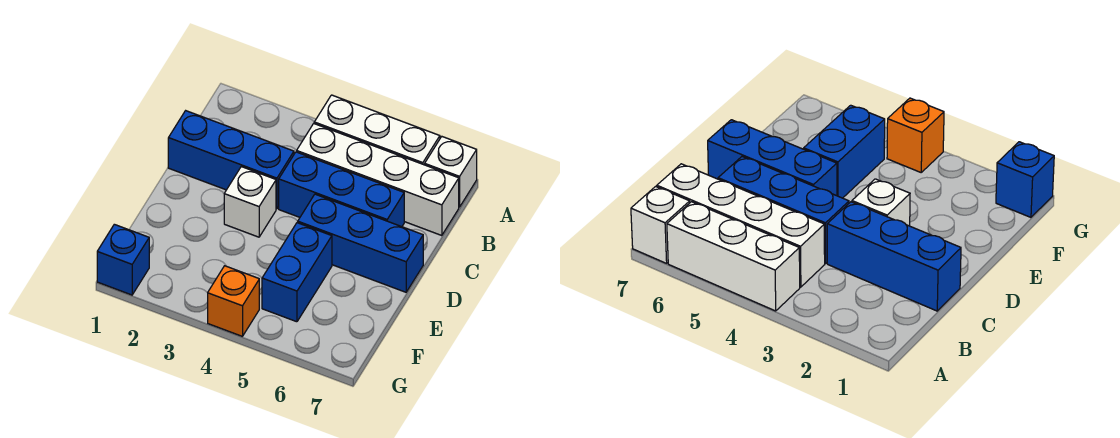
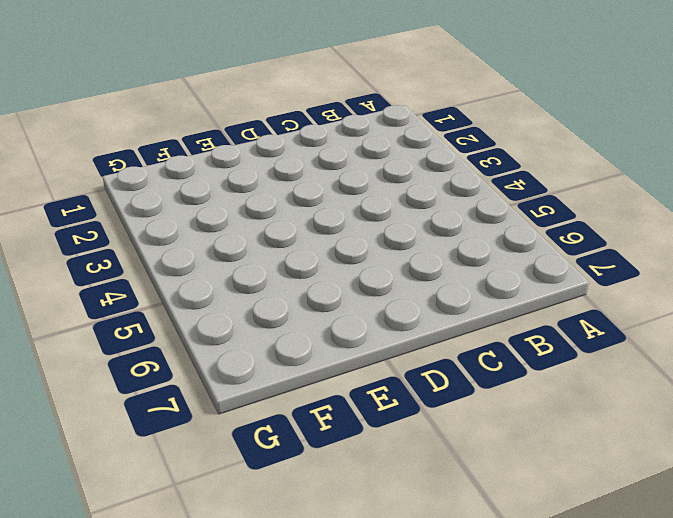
none -> white brick A4:A6 level 1
none -> white brick A7 level 1

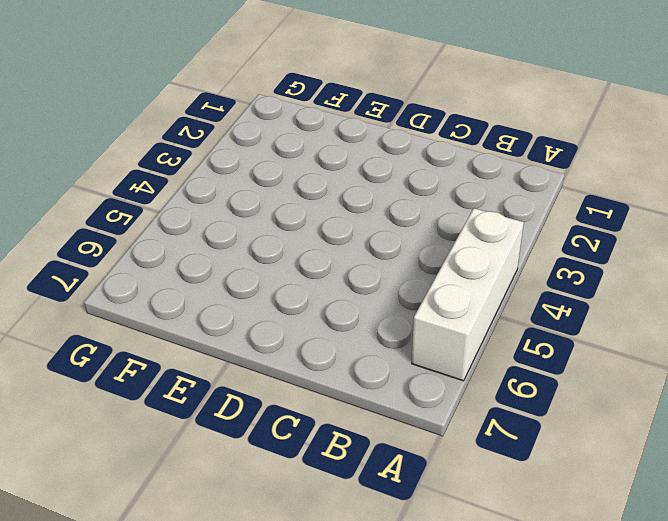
none -> white brick A7 level 1
none -> white brick B4:B7 level 1

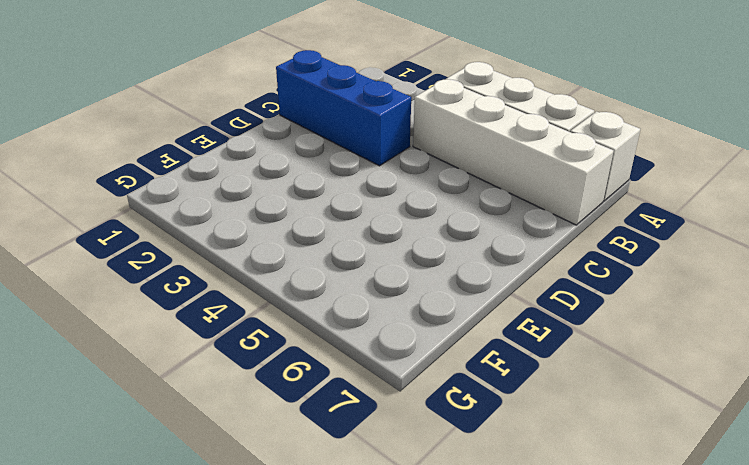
none -> blue brick C4:C6 level 1
none -> white brick D3 level 1

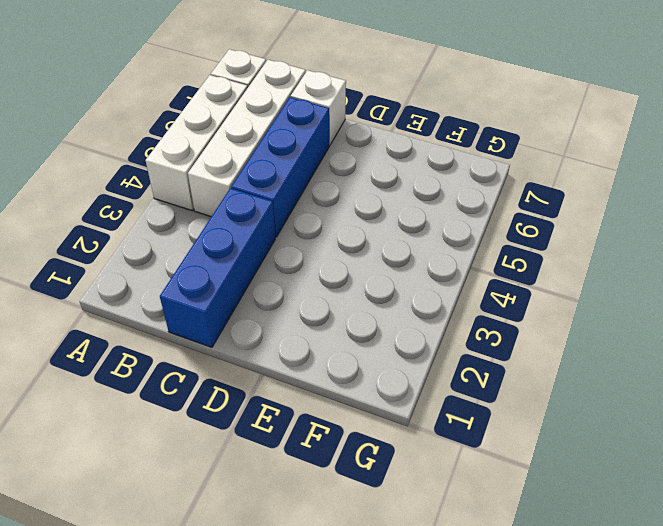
white brick C7 level 1 -> white brick D3 level 1
none -> blue brick D5:D7 level 1
none -> blue brick E5:F5 level 1

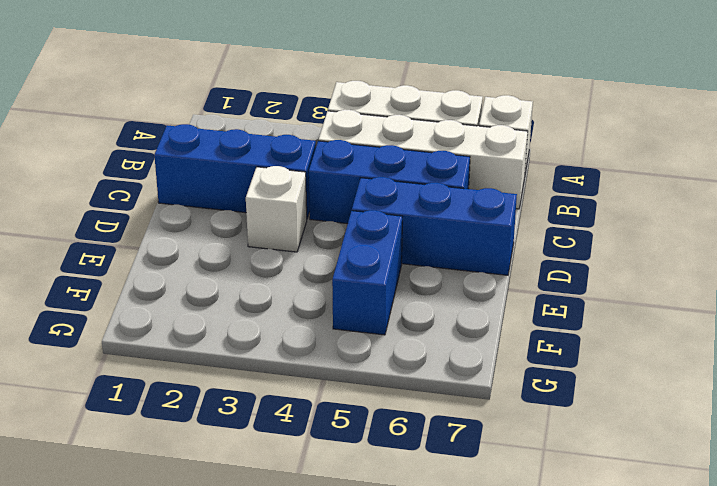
none -> blue brick G1 level 1
none -> orange brick G4 level 1

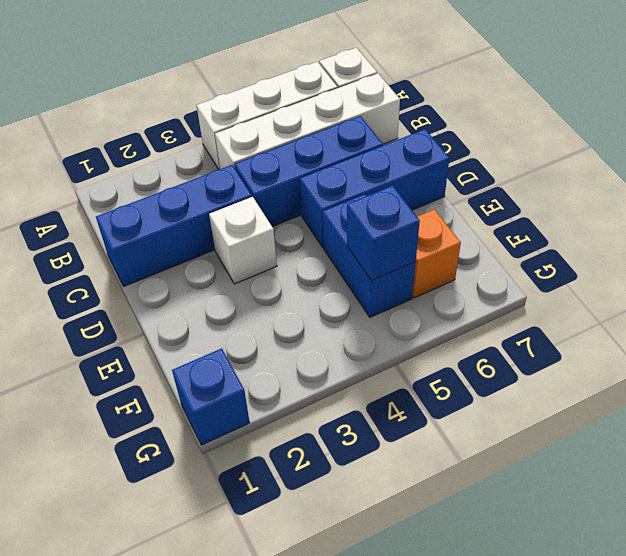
blue brick F5 level 2 -> none
orange brick F6 level 1 -> orange brick G4 level 1

